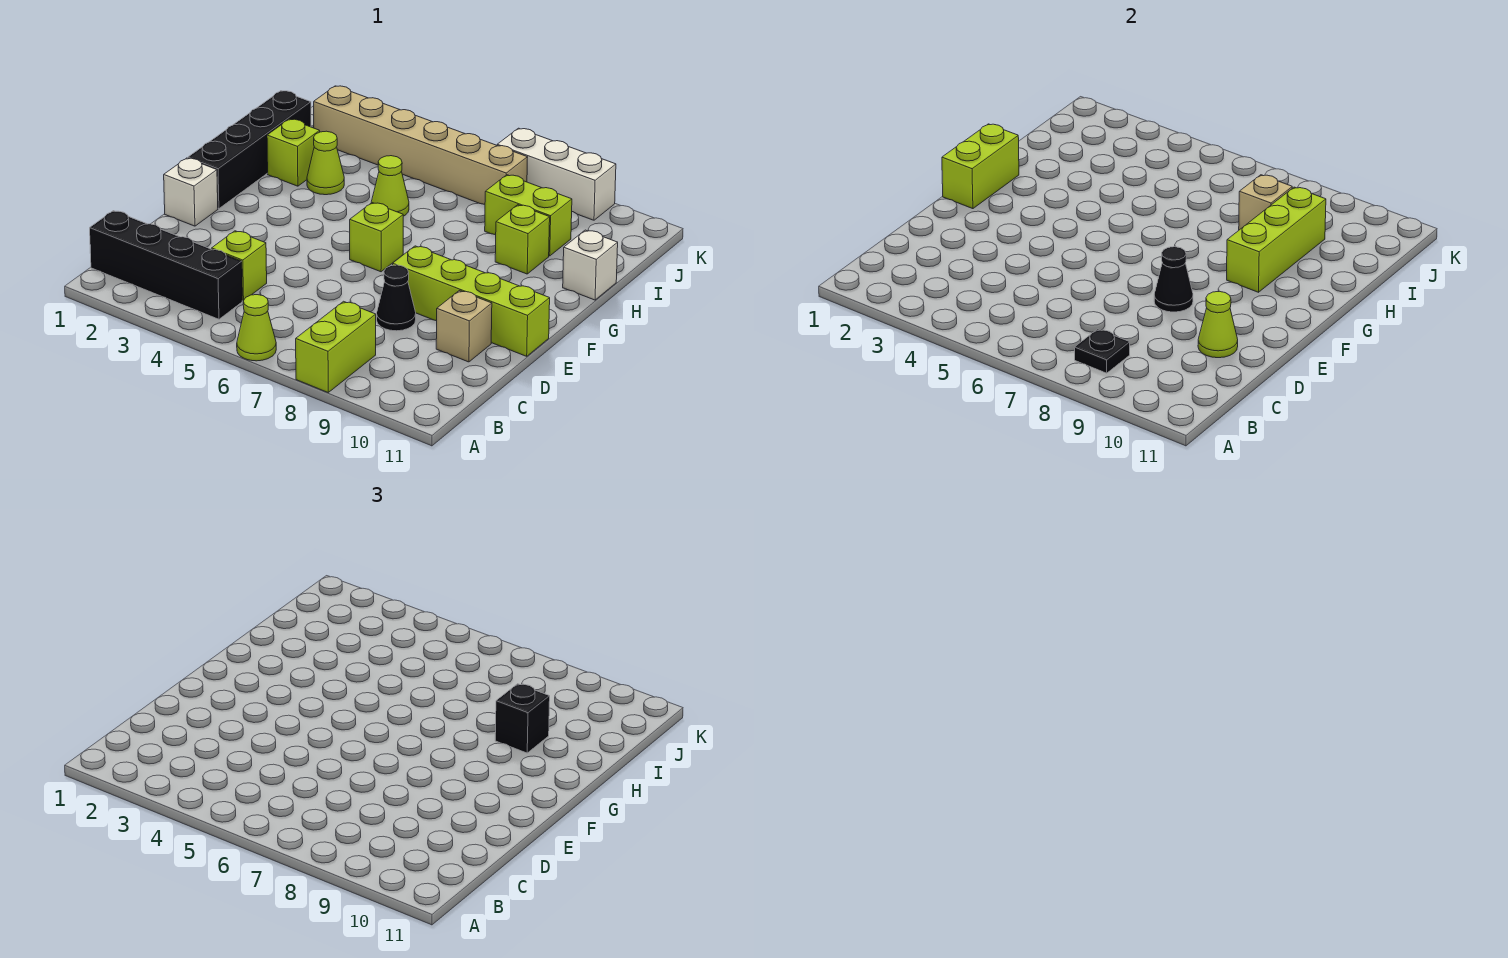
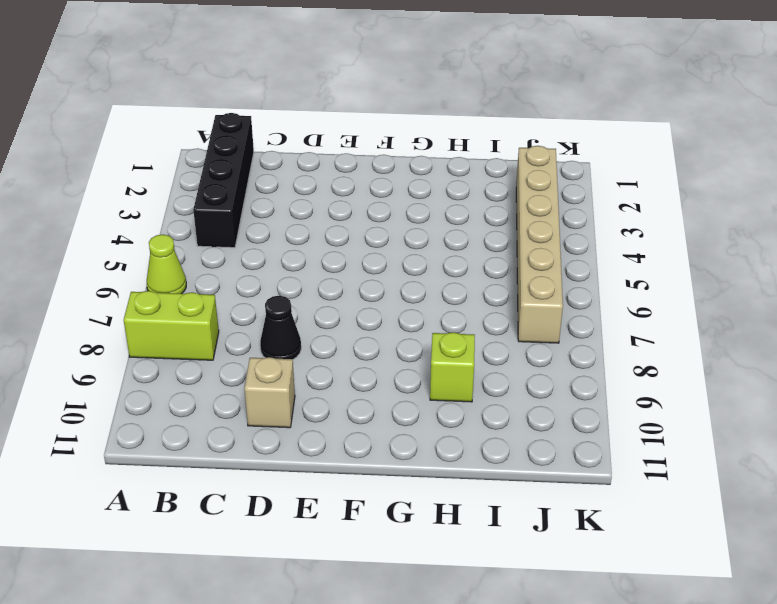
none -> lime brick C4 level 1
none -> white brick E1 level 1
none -> lime brick E8:E11 level 1

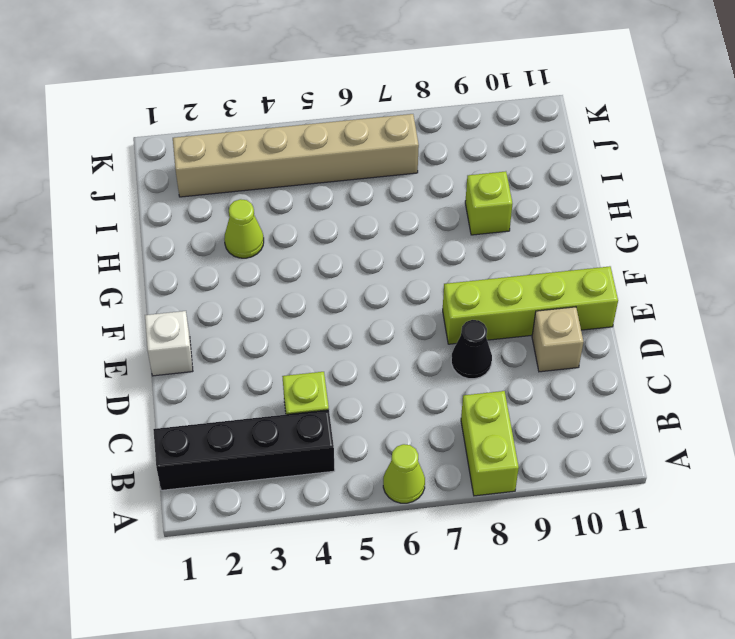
none -> black brick F1:I1 level 1
none -> lime brick F6 level 1
none -> lime brick H2 level 1

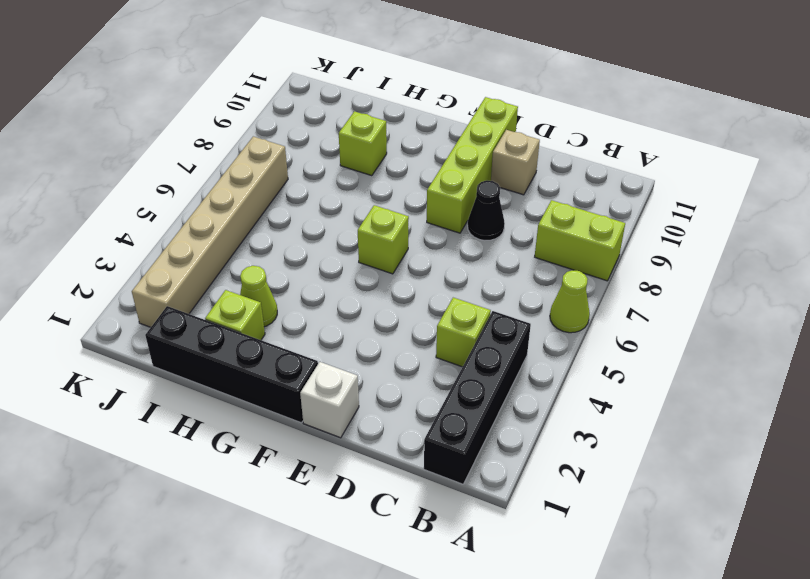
none -> lime cone H5 level 1
none -> white brick H11 level 1
none -> lime brick I8:I9 level 1

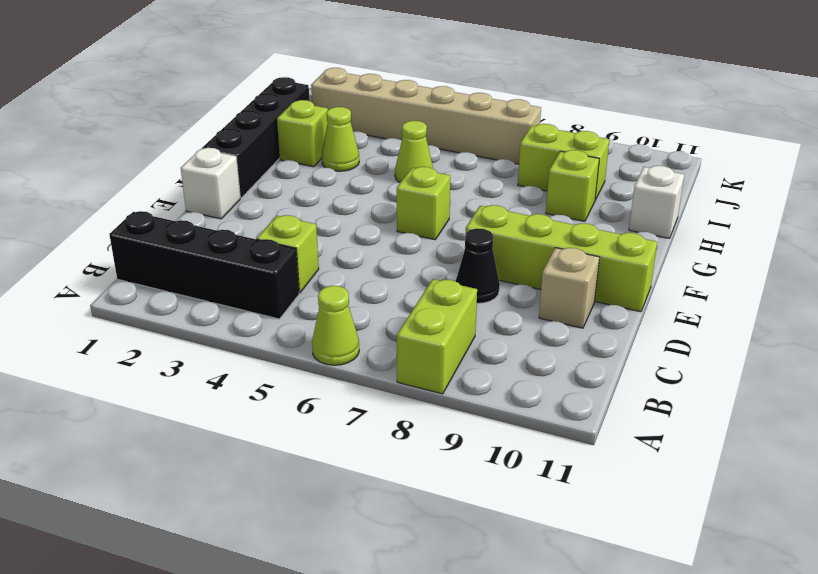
none -> white brick K7:K9 level 1
none -> black plate B8 level 2
none -> lime cone D10 level 2

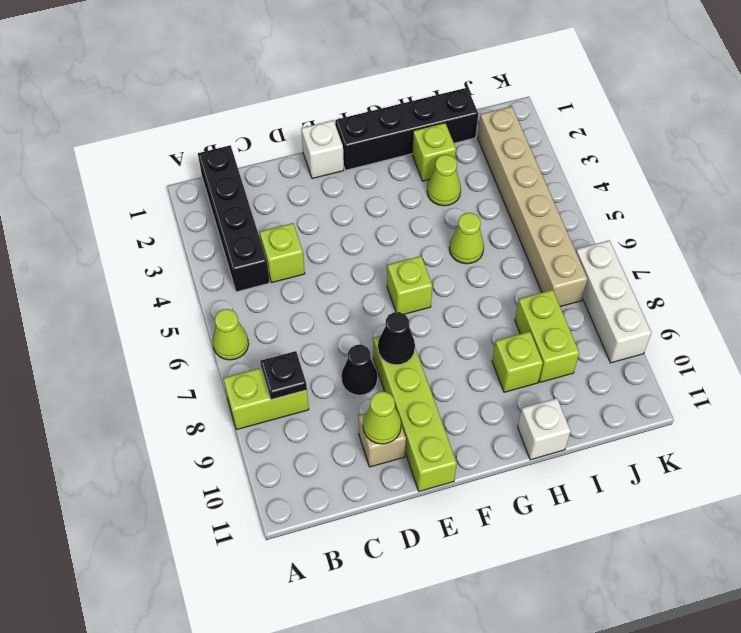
none -> lime brick F1:G1 level 2
none -> lime brick G9:I9 level 2
none -> tan brick I8 level 2

